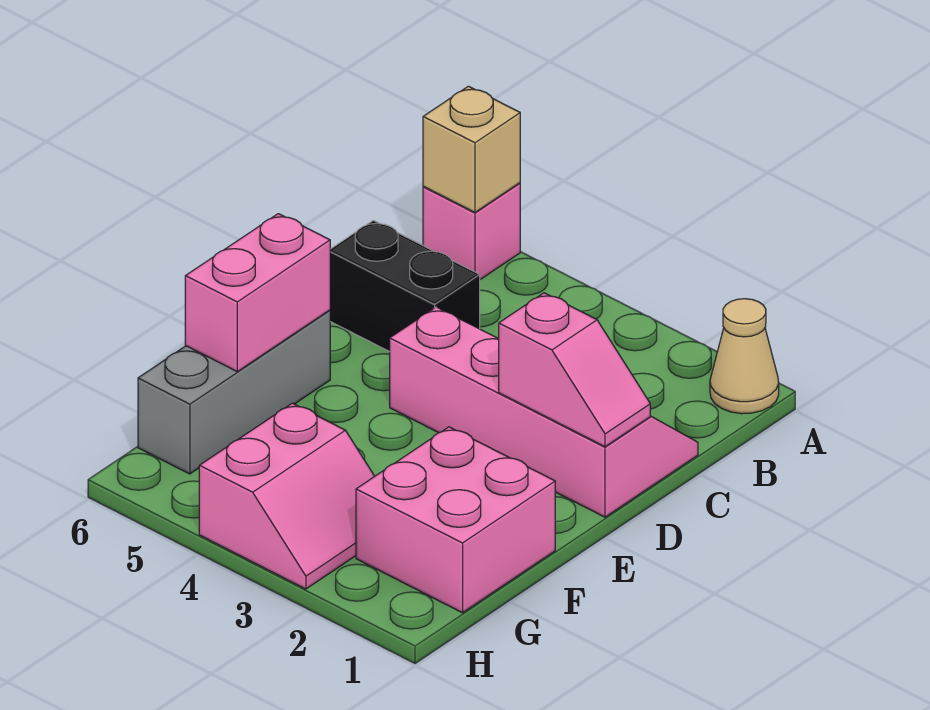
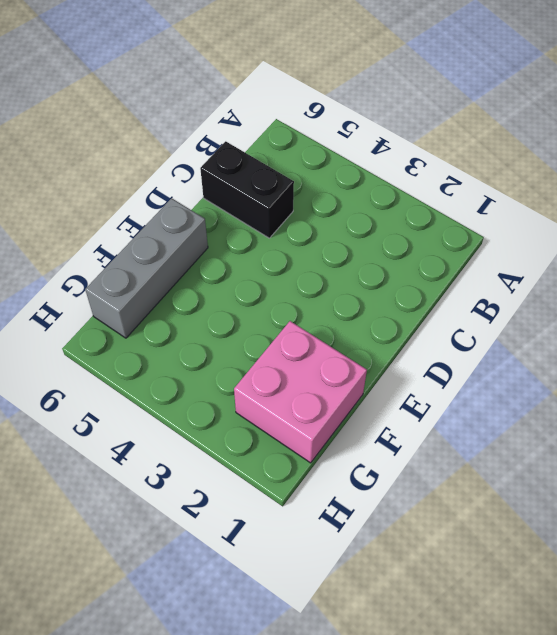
none -> tan cone A1 level 1
none -> pink brick A6 level 1

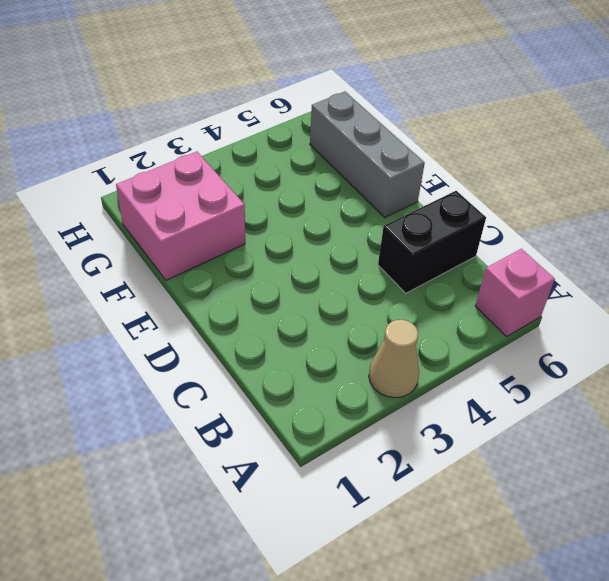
tan cone A3 level 1 -> tan cone A1 level 1
none -> pink slope C1:D4 level 1 top D
none -> pink slope G3:H4 level 1 top 4

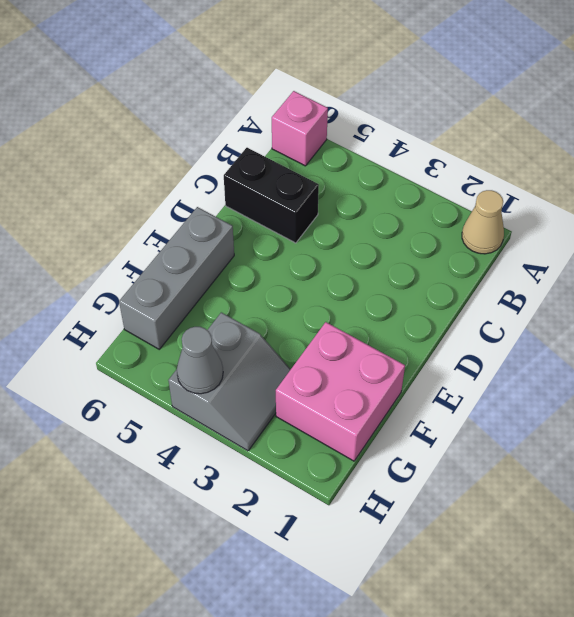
grey slope G3:H4 level 1 top 4 -> pink slope G3:H4 level 1 top 4
grey cone H4 level 2 -> none
none -> pink slope C1:D4 level 1 top D
none -> tan brick A6 level 2

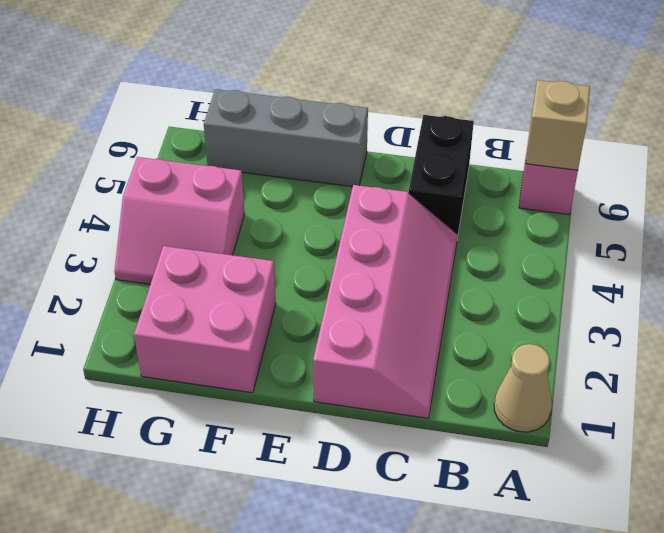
none -> pink slope D1:D2 level 2 top 2
none -> pink brick E6:F6 level 2

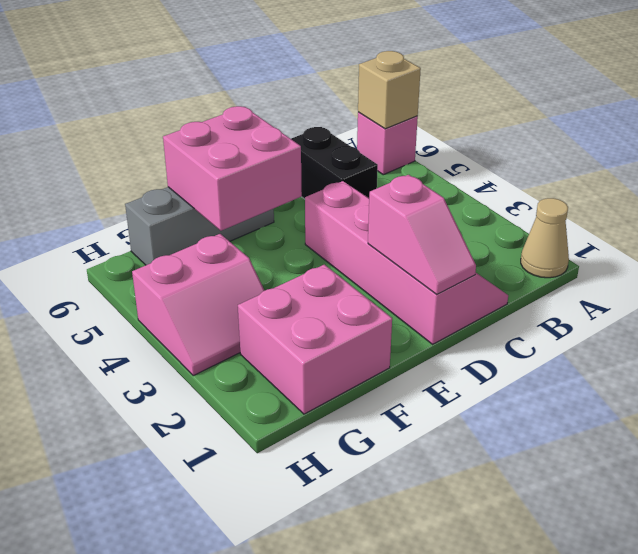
pink brick E5:F6 level 2 -> pink brick E6:F6 level 2

